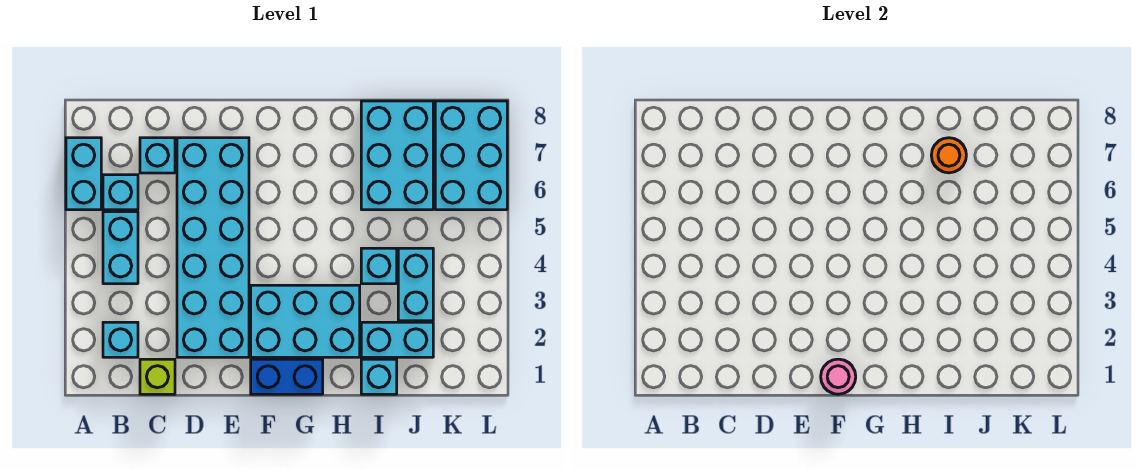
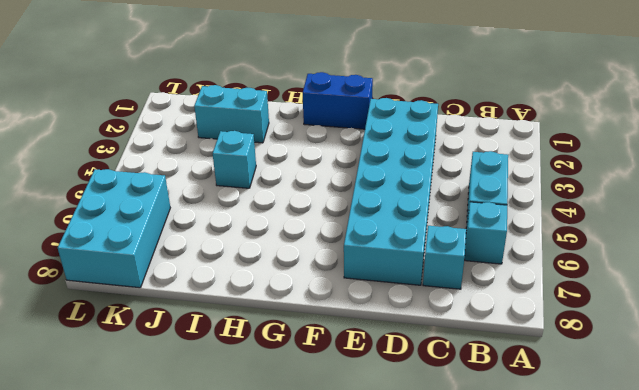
none -> cyan brick A6:A7 level 1
none -> cyan brick B2 level 1
none -> lime brick C1 level 1

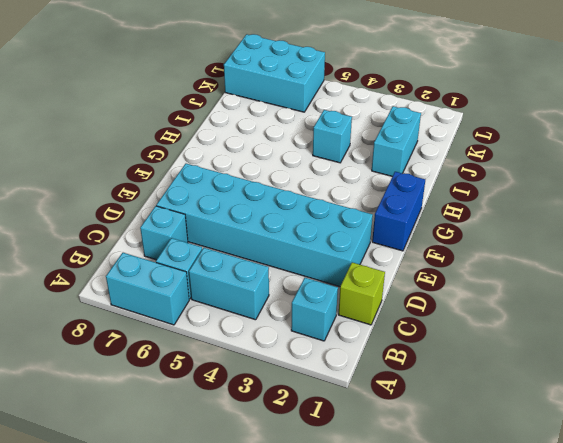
none -> cyan brick F2:H3 level 1
none -> cyan brick I1 level 1
none -> cyan brick I6:J8 level 1

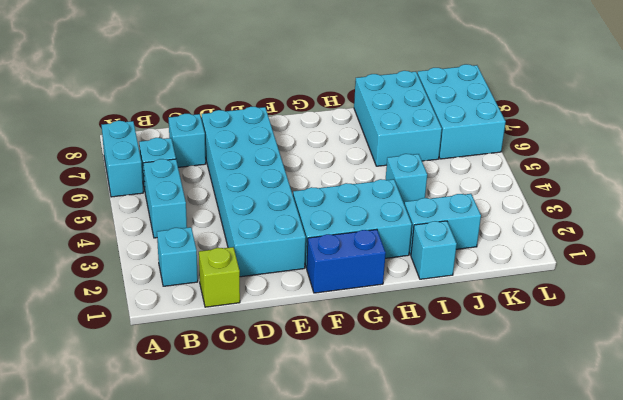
none -> cyan brick J3:J4 level 1
none -> pink round brick F1 level 2
none -> orange round brick I7 level 2

